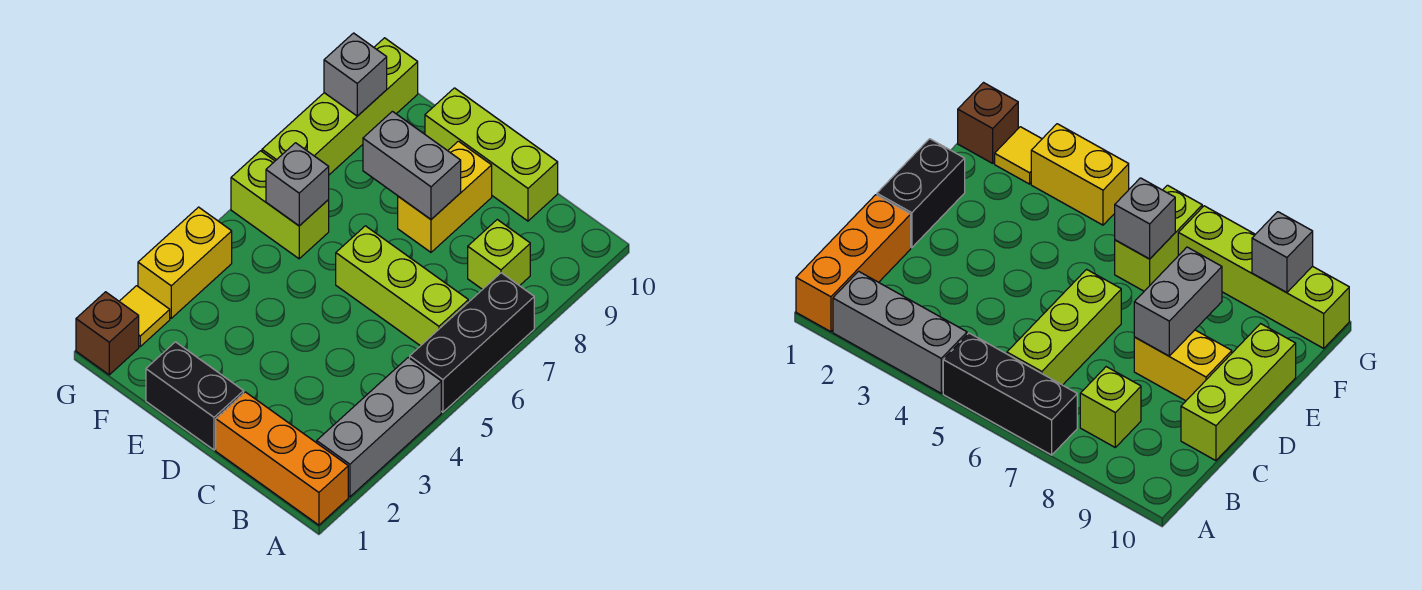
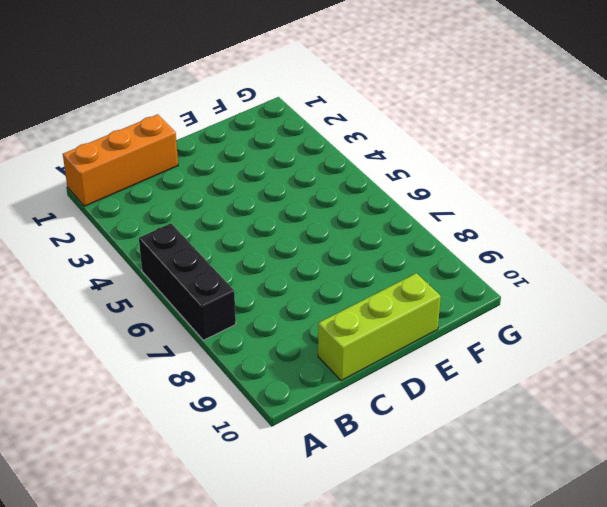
none -> grey brick A2:A4 level 1
none -> lime brick B6:D6 level 1
none -> lime brick B8 level 1

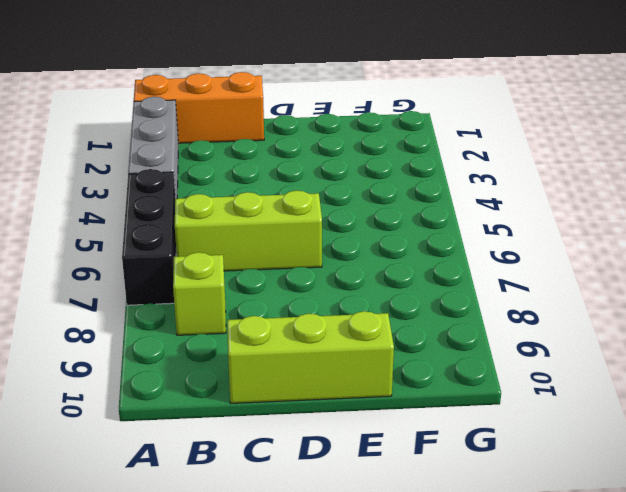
none -> black brick D1:E1 level 1
none -> yellow brick D8:D9 level 1
none -> lime brick F6:G6 level 1

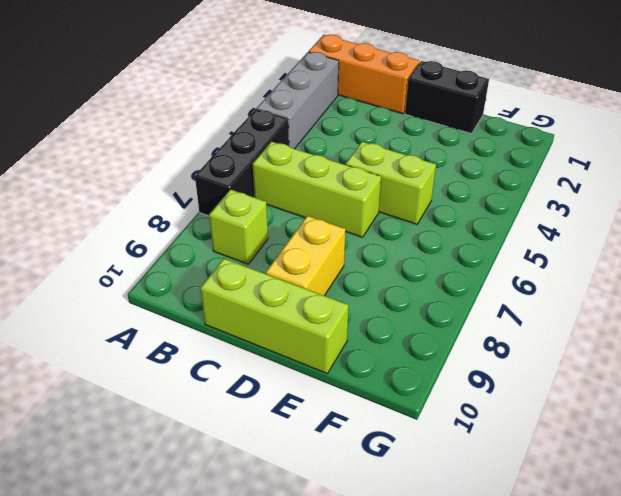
lime brick D5:E5 level 1 -> lime brick F6:G6 level 1
none -> brown brick G1 level 1
none -> yellow tile G2 level 1
none -> yellow brick G3:G4 level 1

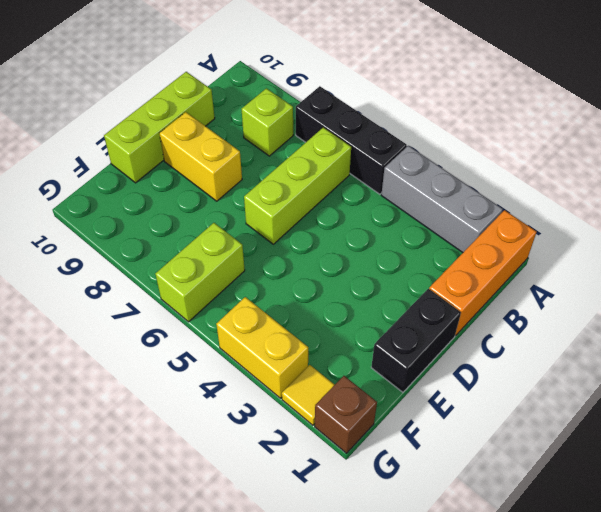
none -> lime brick G7:G10 level 1
none -> grey brick D8:E8 level 2
none -> grey brick F6 level 2

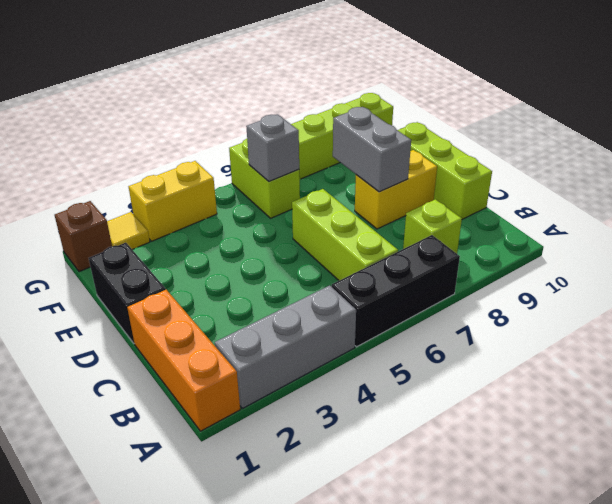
none -> grey brick G9 level 2

